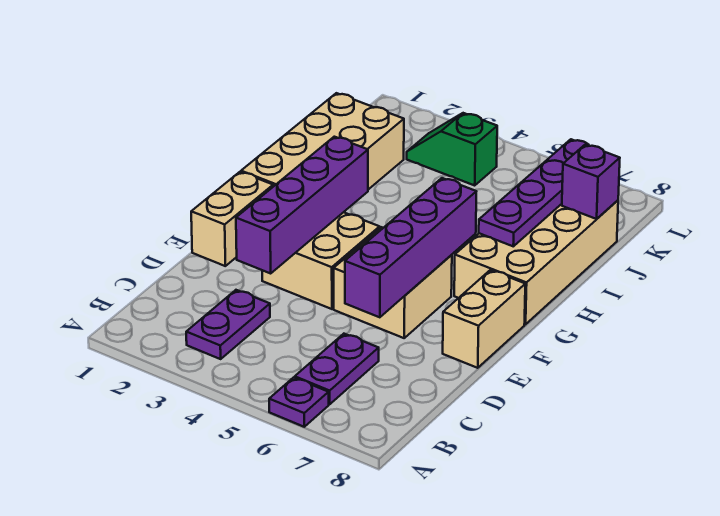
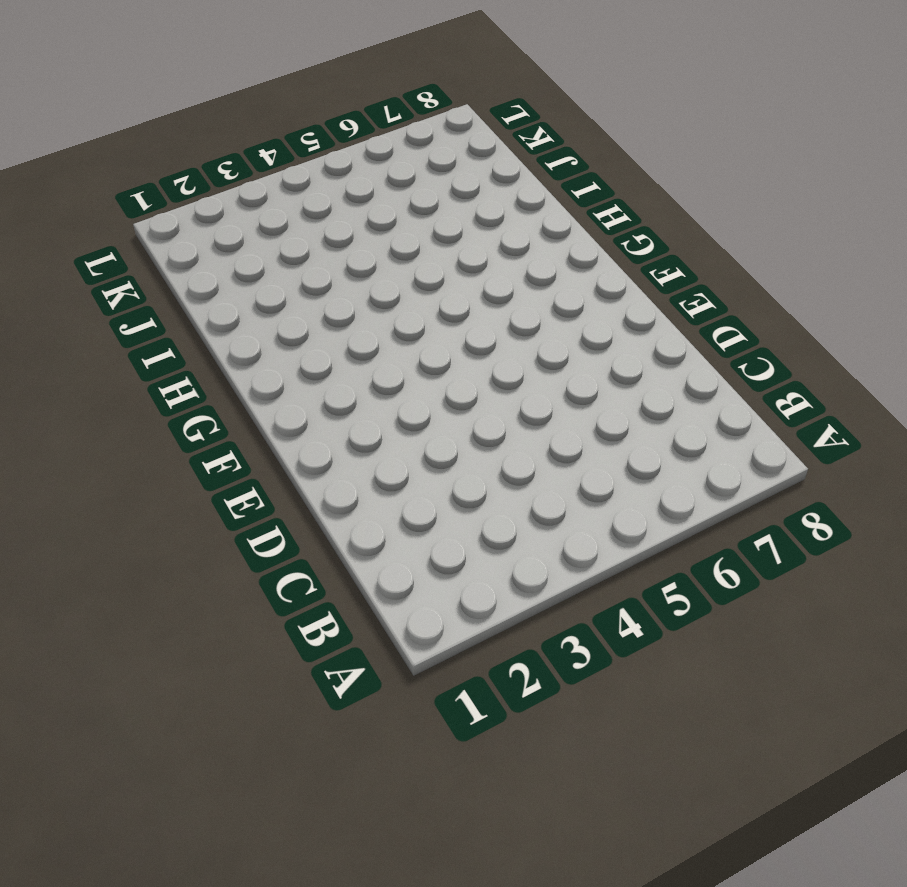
none -> purple plate A6 level 1
none -> purple plate B3:C3 level 1
none -> purple plate B6:C6 level 1

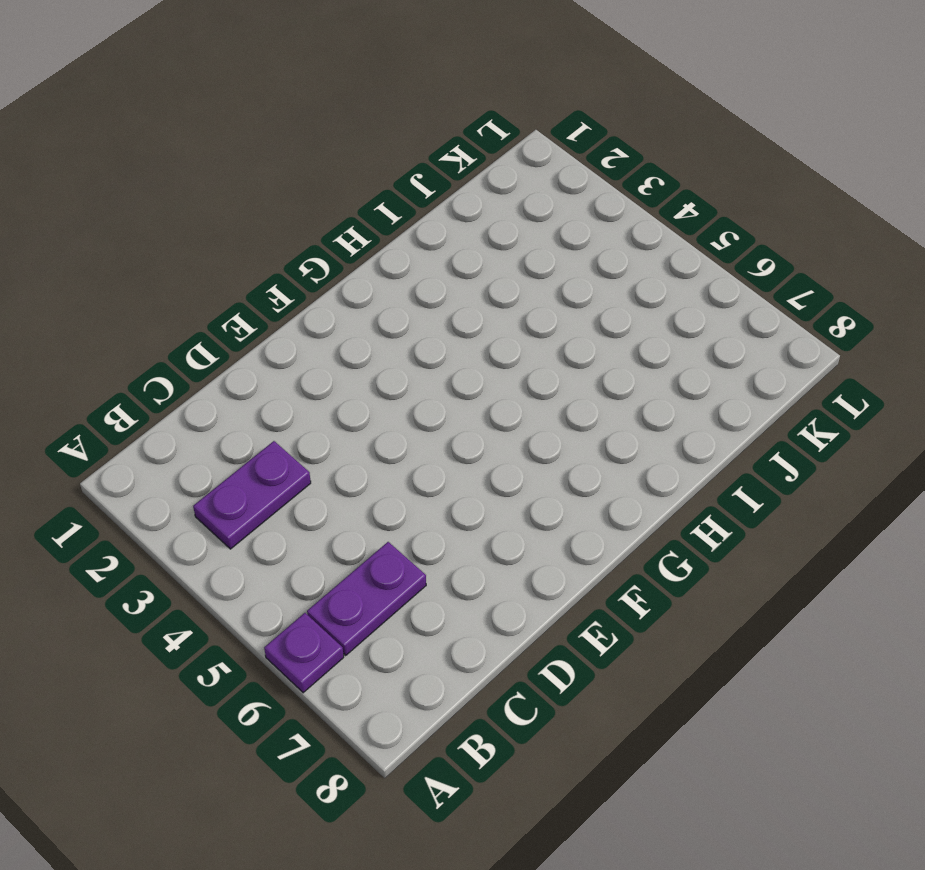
none -> tan brick E1:F1 level 1
none -> tan brick E3:F4 level 1
none -> tan brick E5:F6 level 1

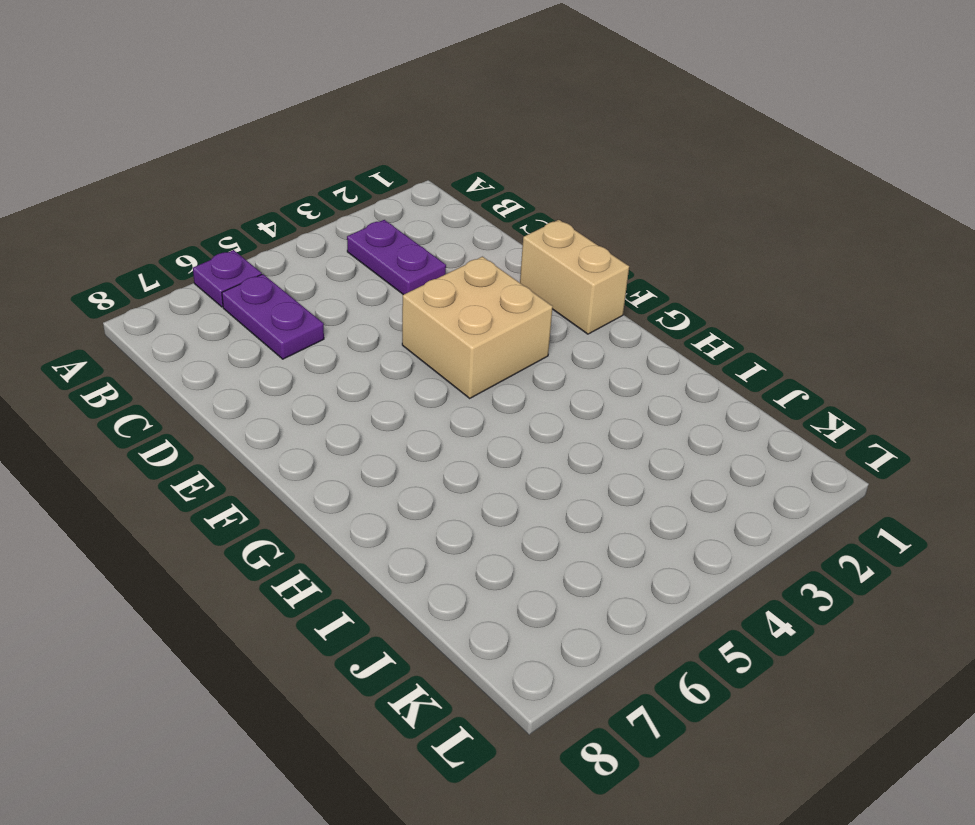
none -> tan brick E5:F6 level 1
none -> tan brick E8:F8 level 1
none -> tan brick G1:J2 level 1

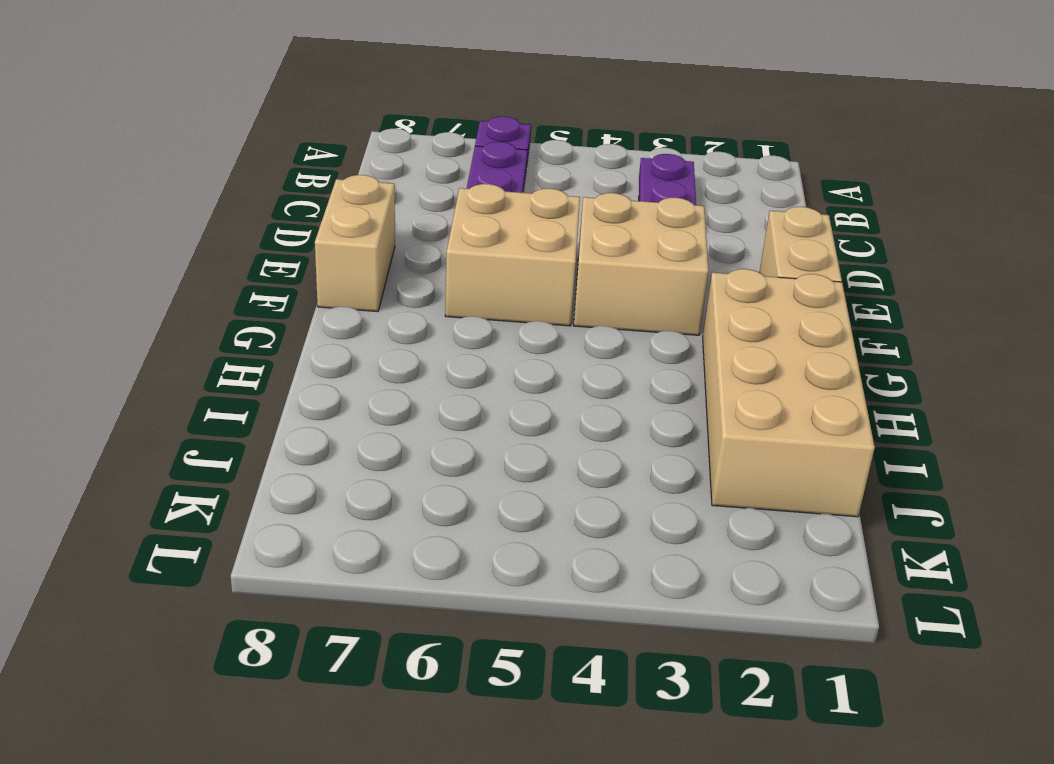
none -> tan brick G7:J8 level 1
none -> green slope K3:K4 level 1 top 4
none -> purple brick D3:G3 level 2

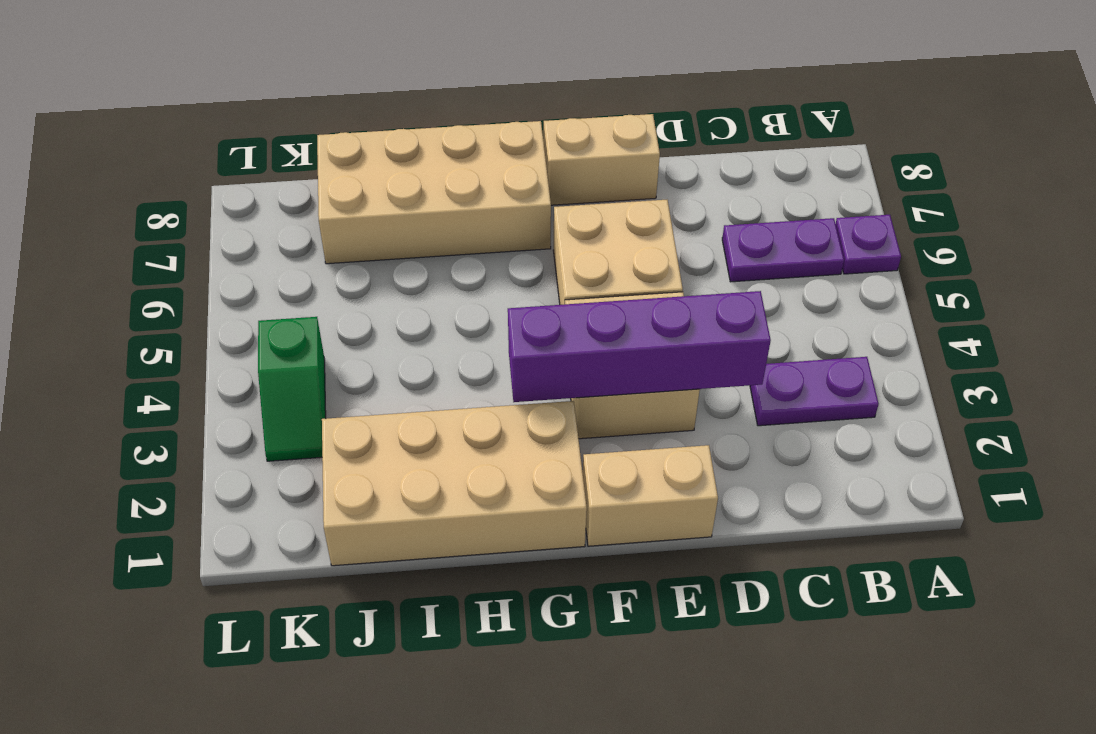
none -> purple brick D6:G6 level 2
none -> purple plate H7:K7 level 2
none -> purple brick J8 level 2

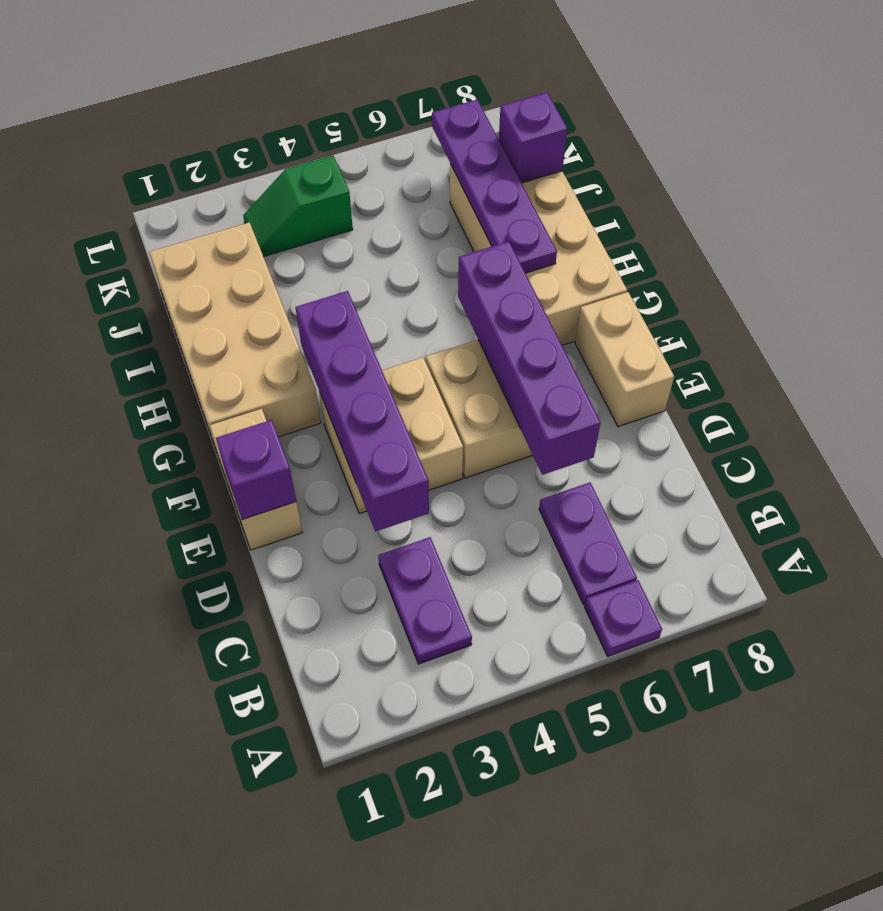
purple brick E1 level 2 -> none

